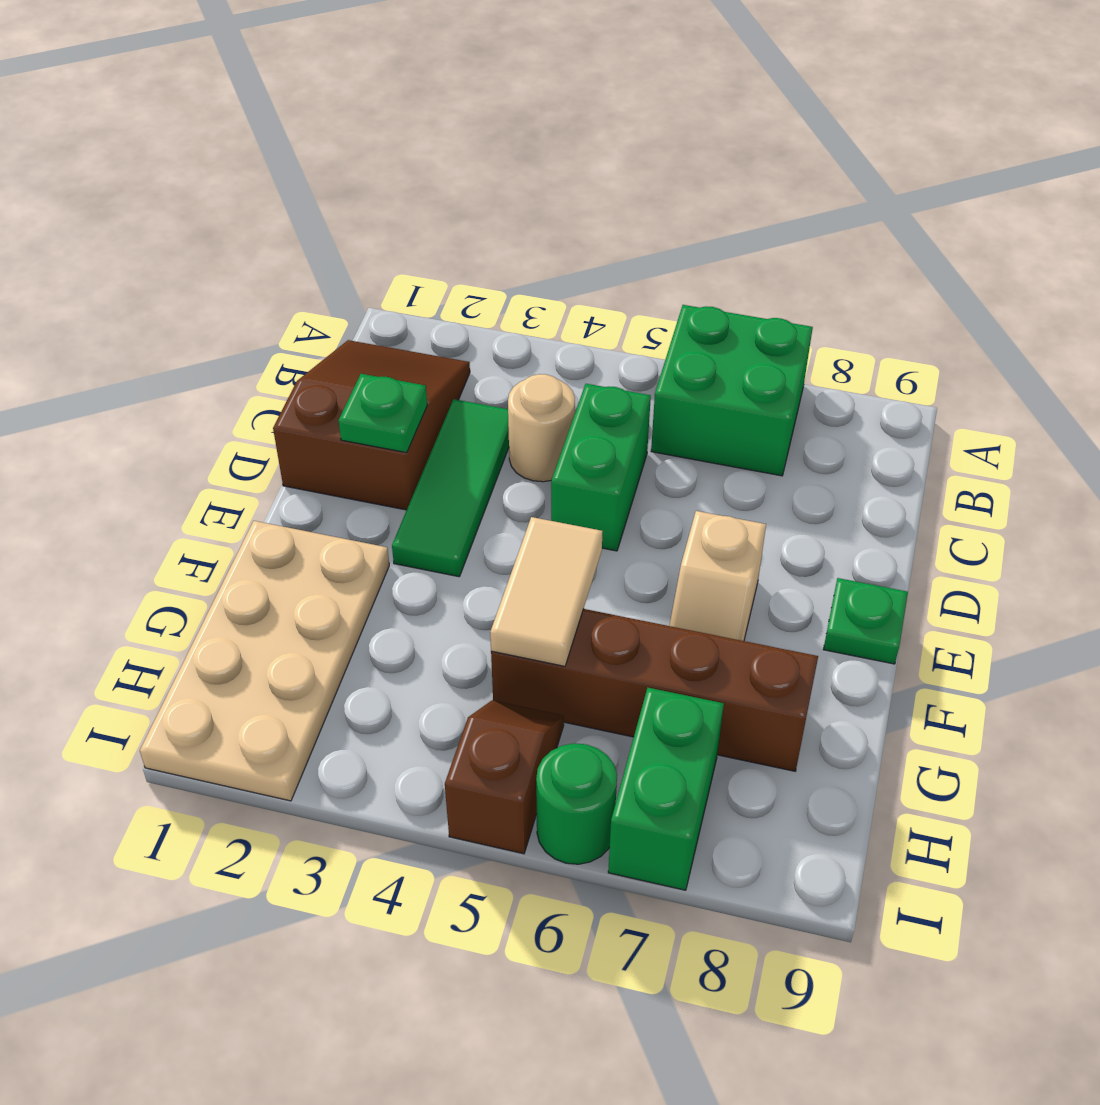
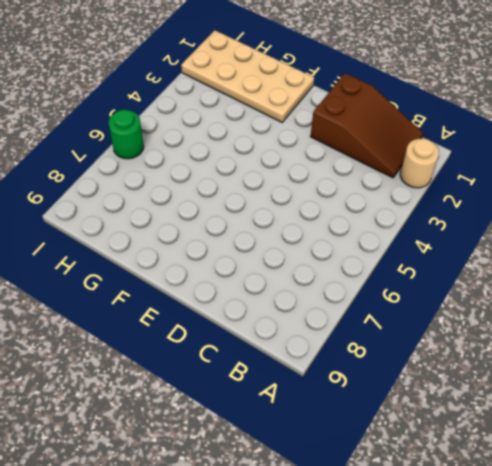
tan round brick A2 level 1 -> tan round brick C4 level 1
none -> green brick A6:B7 level 1
none -> green tile C3:E3 level 1
none -> green brick C5:D5 level 1

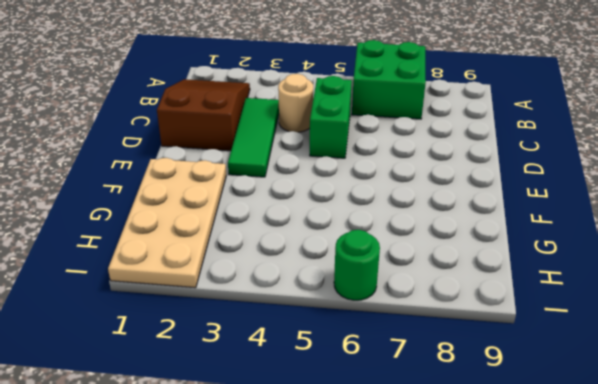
none -> tan slope E7:F7 level 1 top E
none -> green plate E9 level 1
none -> brown brick G5:G8 level 1

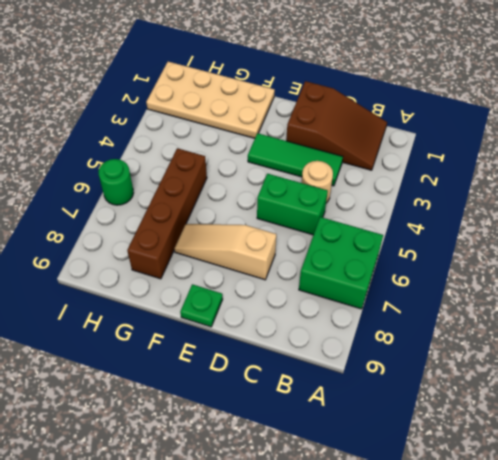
tan slope D7:F7 level 1 top D -> tan slope E7:F7 level 1 top E
none -> brown slope H5:I5 level 1 top I
none -> green brick H7:I7 level 1
none -> green plate D2 level 2

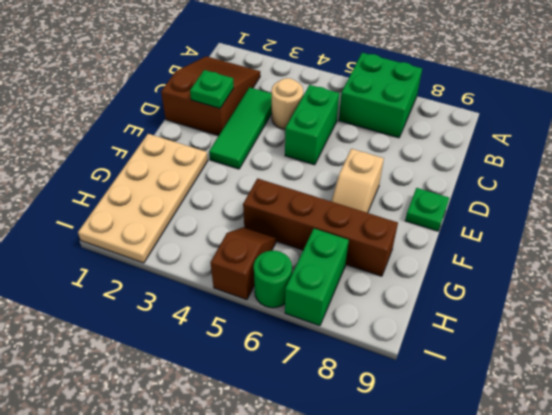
none -> tan tile F5:G5 level 2

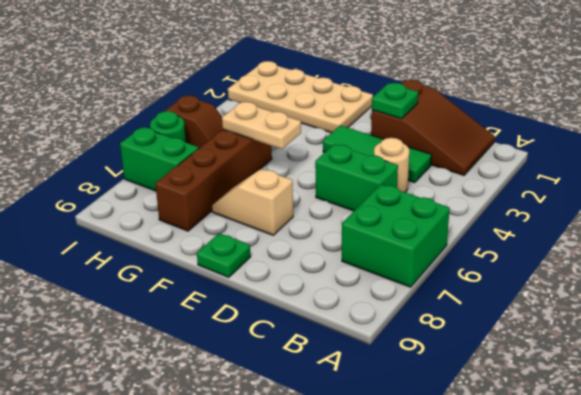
tan plate F5:G5 level 2 -> tan tile F5:G5 level 2

